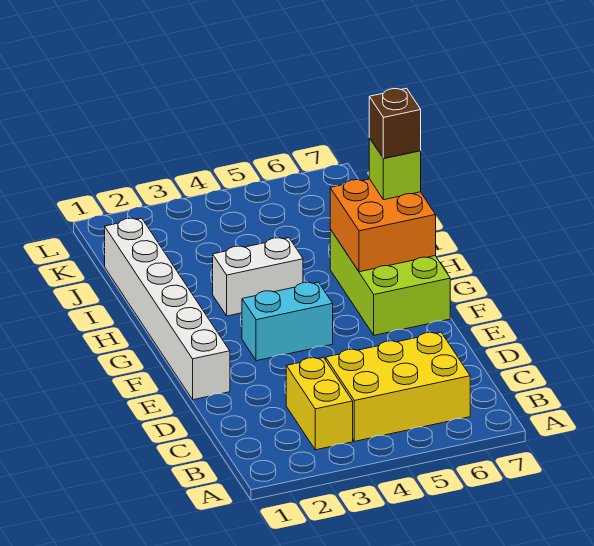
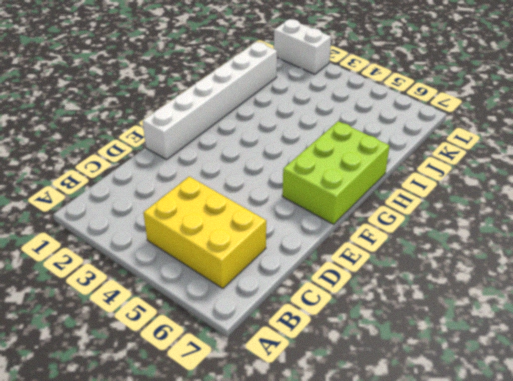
white brick L1:L2 level 1 -> white brick H3:H4 level 1
none -> yellow brick B3:C3 level 1
none -> cyan brick F3:F4 level 1

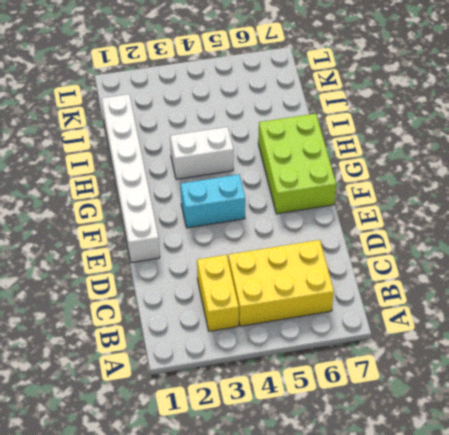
none -> orange brick G6:H7 level 2
none -> lime brick H7 level 3

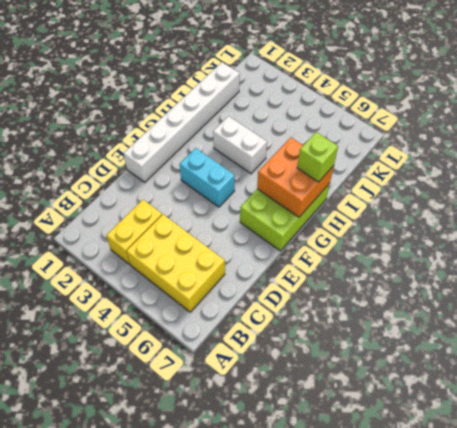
none -> brown brick H7 level 4

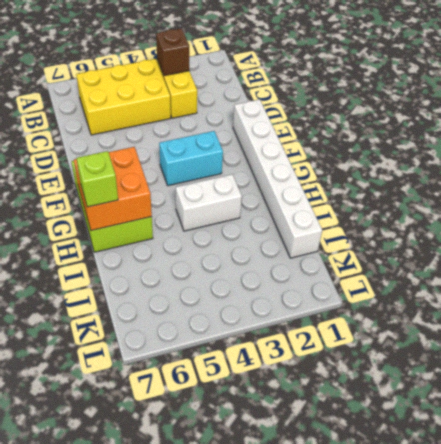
brown brick B3 level 2 -> brown brick H7 level 4

